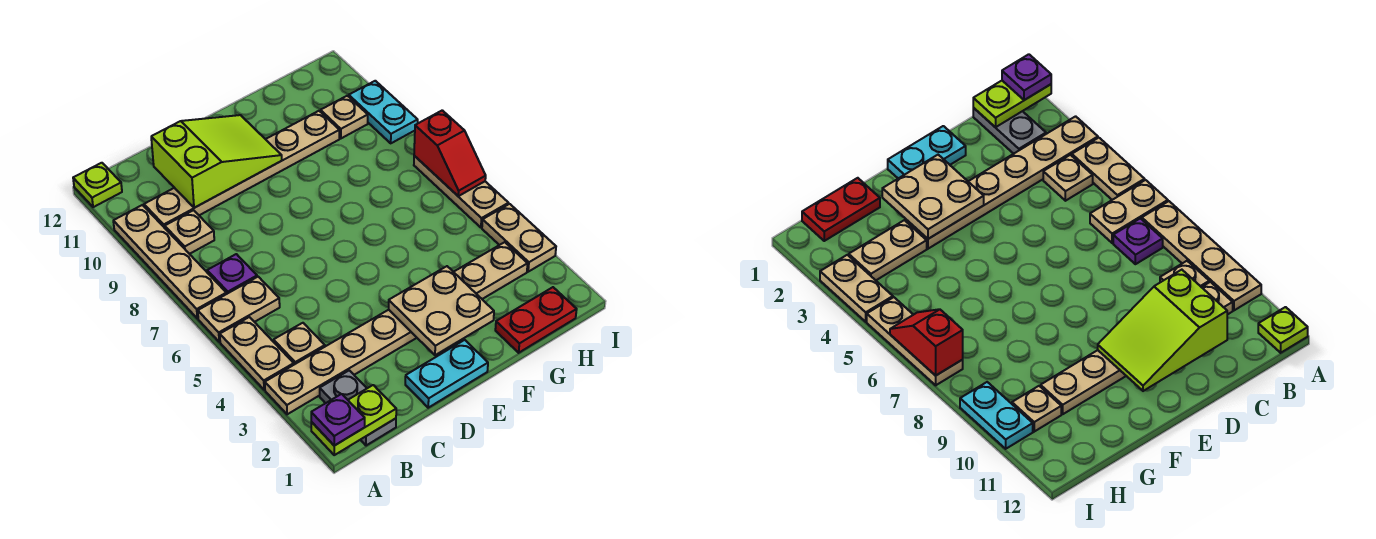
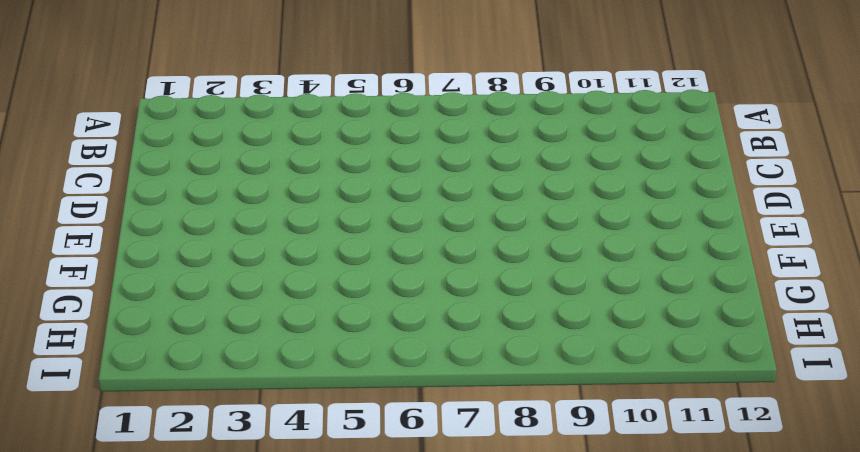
none -> tan plate A3:F3 level 1
none -> tan plate A4:A5 level 1
none -> tan plate A6:B6 level 1

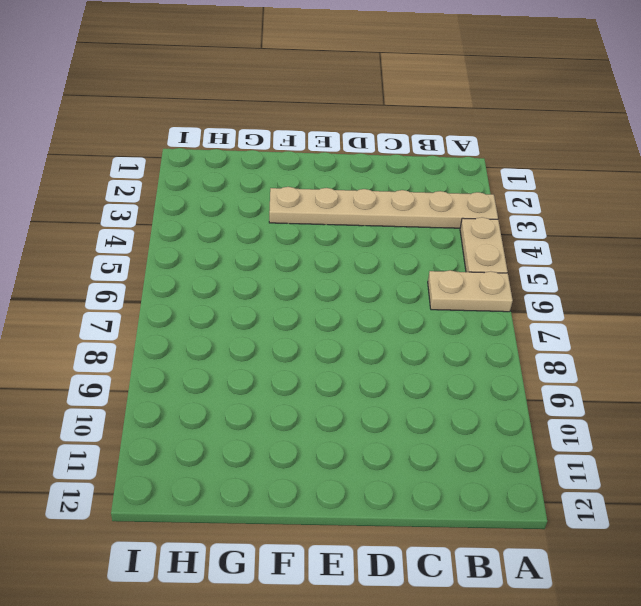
none -> tan plate A7:A10 level 1
none -> lime plate A12 level 1
none -> grey plate B1:B2 level 1

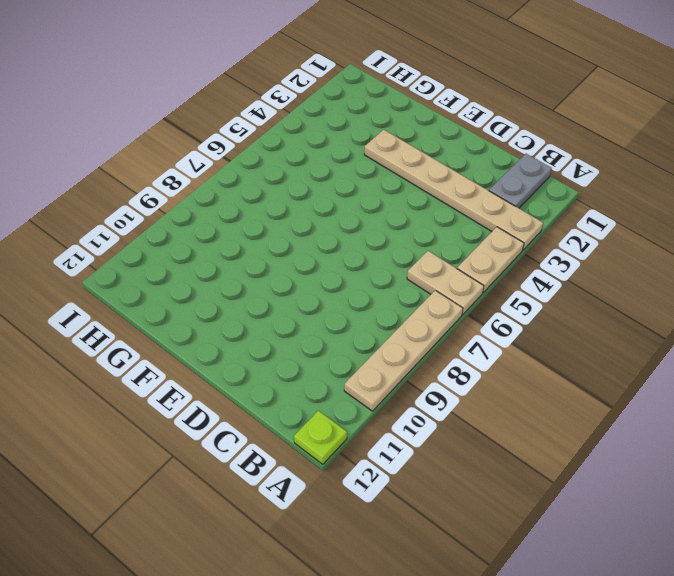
none -> tan plate B4 level 1
none -> purple plate B7 level 1
none -> tan plate B9 level 1

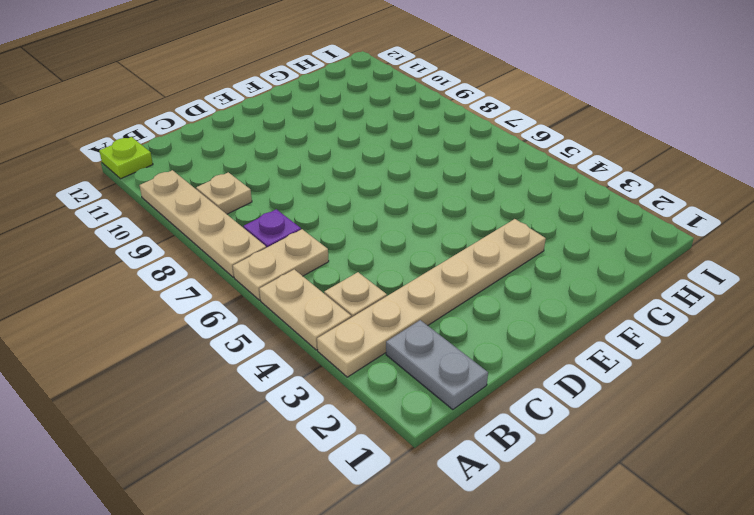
none -> tan plate B10:G10 level 1
none -> cyan plate D1:E1 level 1
none -> red plate G1:H1 level 1

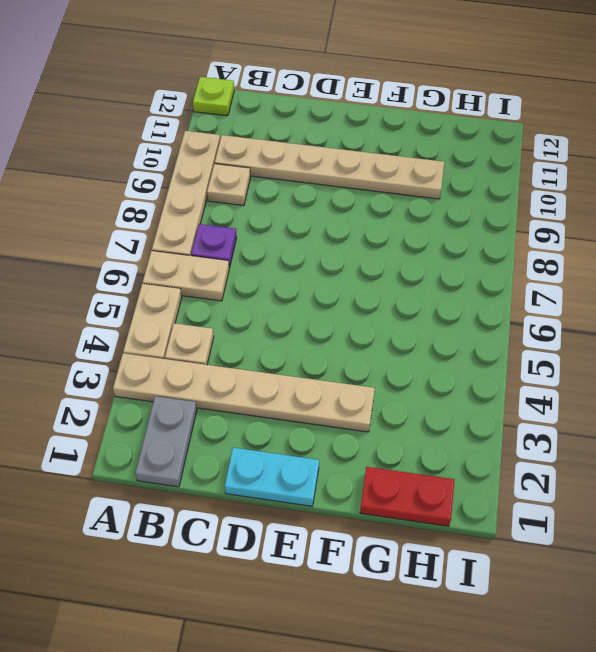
none -> tan plate G3:H3 level 1
none -> tan plate H10 level 1
none -> tan plate I3:I4 level 1

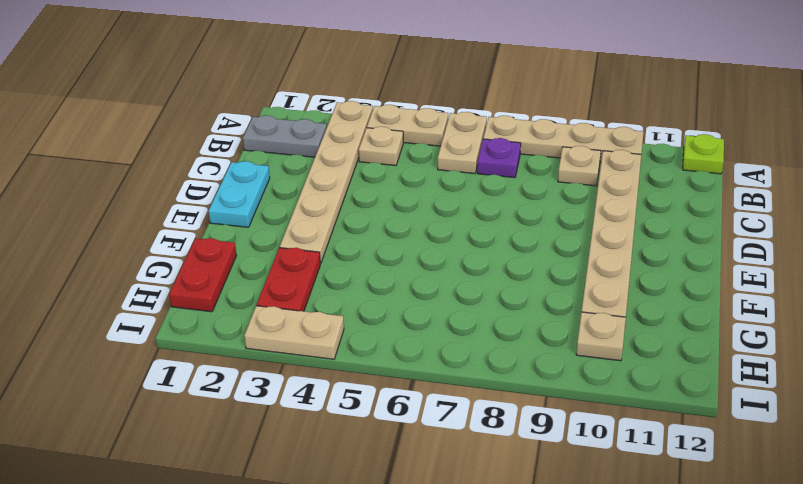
red plate G3:H3 level 1 -> tan plate G3:H3 level 1
none -> tan plate I5:I7 level 1
none -> cyan plate I9:I10 level 1
none -> lime plate A1:B1 level 2

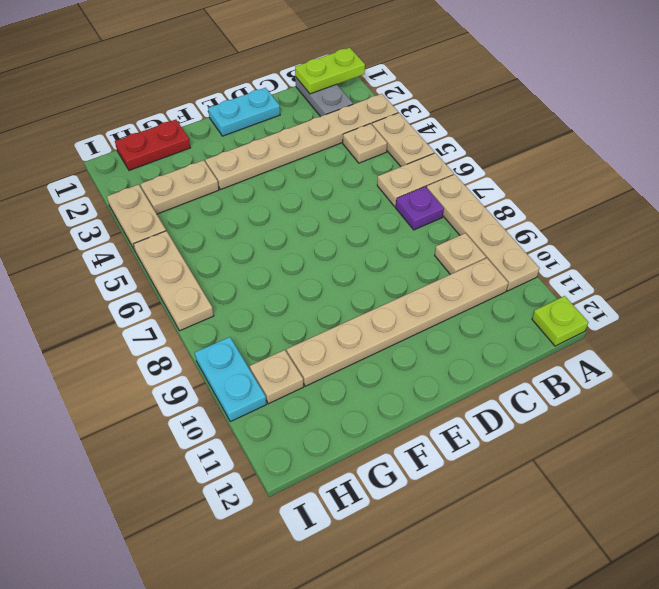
none -> lime slope C10:E11 level 2 top C
none -> tan plate E2:F3 level 2
none -> red slope I6:I7 level 2 top 7

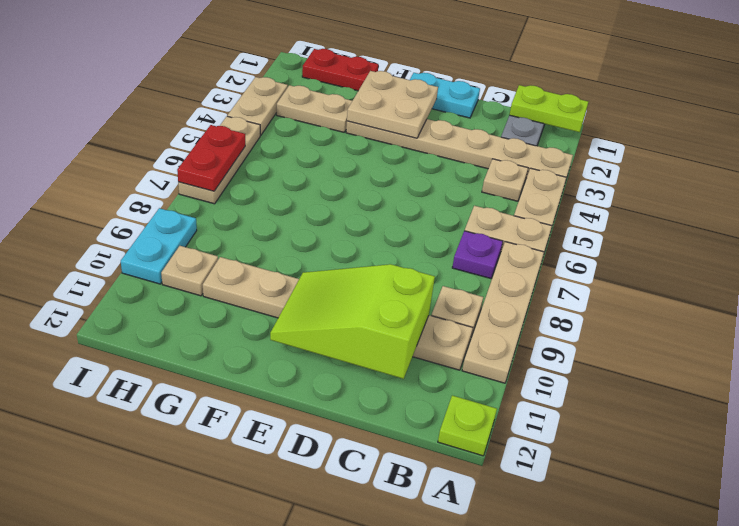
red plate I6:I7 level 2 -> red slope I6:I7 level 2 top 7
none -> purple plate A1 level 3

